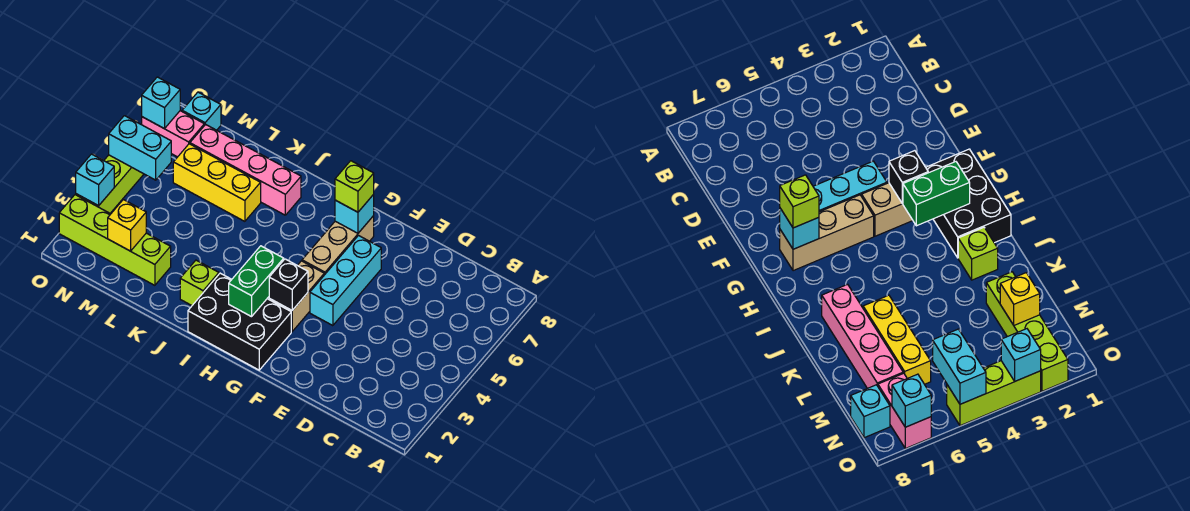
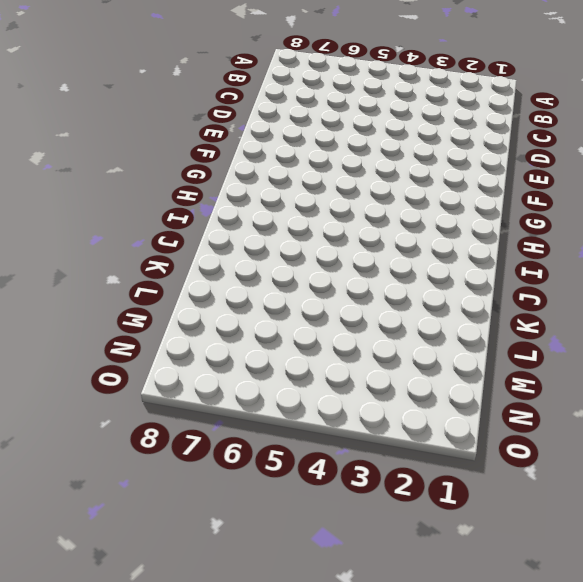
none -> cyan brick F4:F6 level 1
none -> black brick G1:I2 level 1
none -> tan brick G3:G4 level 1

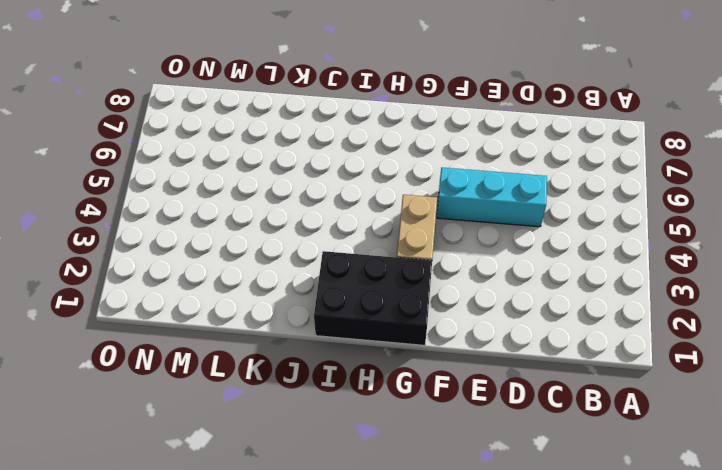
cyan brick D5:F5 level 1 -> cyan brick F4:F6 level 1
none -> tan brick G5:G7 level 1
none -> lime brick J2 level 1
none -> pink brick J7:M7 level 1

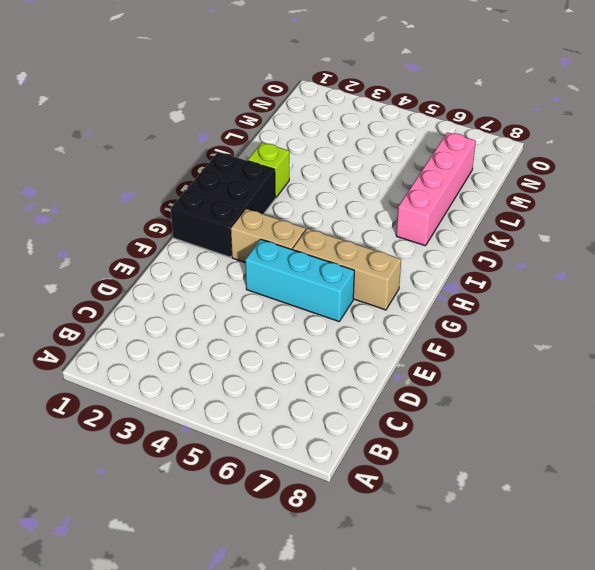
none -> yellow brick K6:M6 level 1
none -> lime brick L2:O2 level 1
none -> pink brick N7:O7 level 1

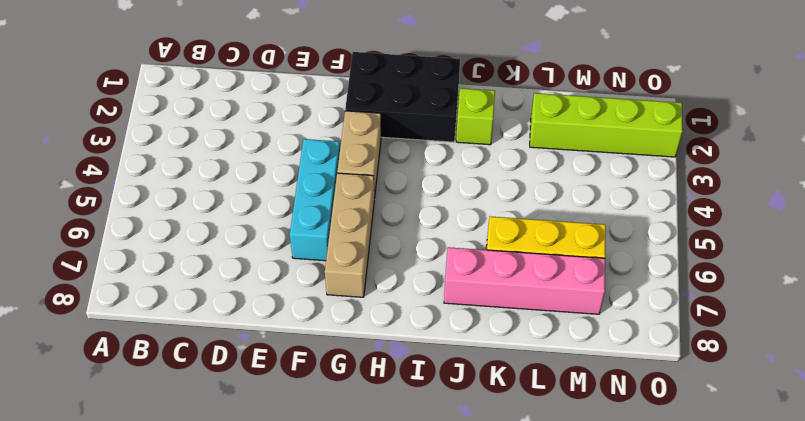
none -> pink brick N7:O7 level 1
none -> cyan brick N8 level 1
none -> lime brick O3:O5 level 1

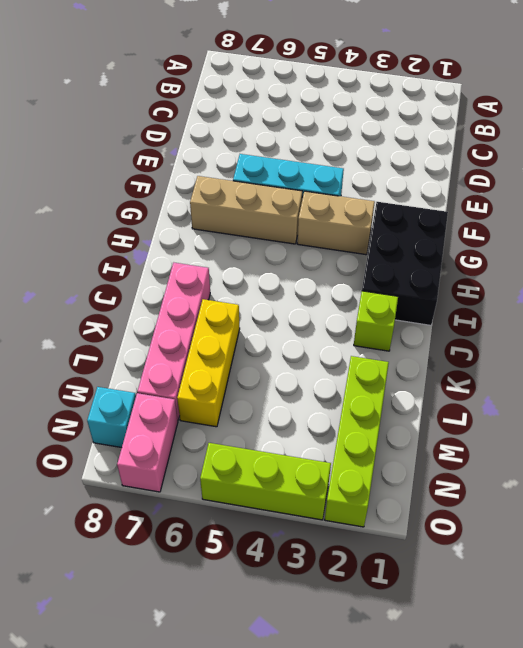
none -> black brick G3 level 2
none -> cyan brick G7 level 2
none -> green brick H2:H3 level 2

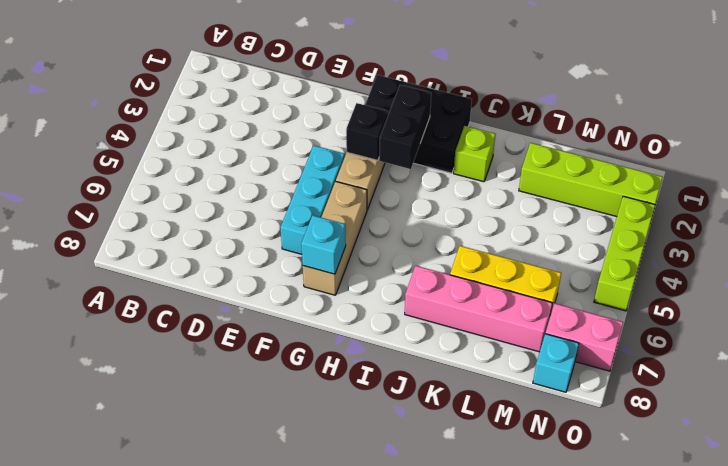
black brick H2:H3 level 2 -> green brick H2:H3 level 2
none -> yellow brick M2 level 2
none -> cyan brick N5:O5 level 2
none -> cyan brick O3 level 2

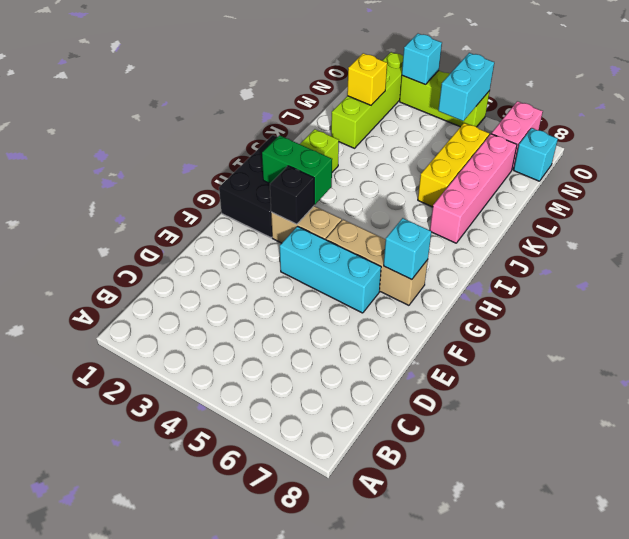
none -> cyan brick O7 level 2
none -> lime brick G7 level 3

